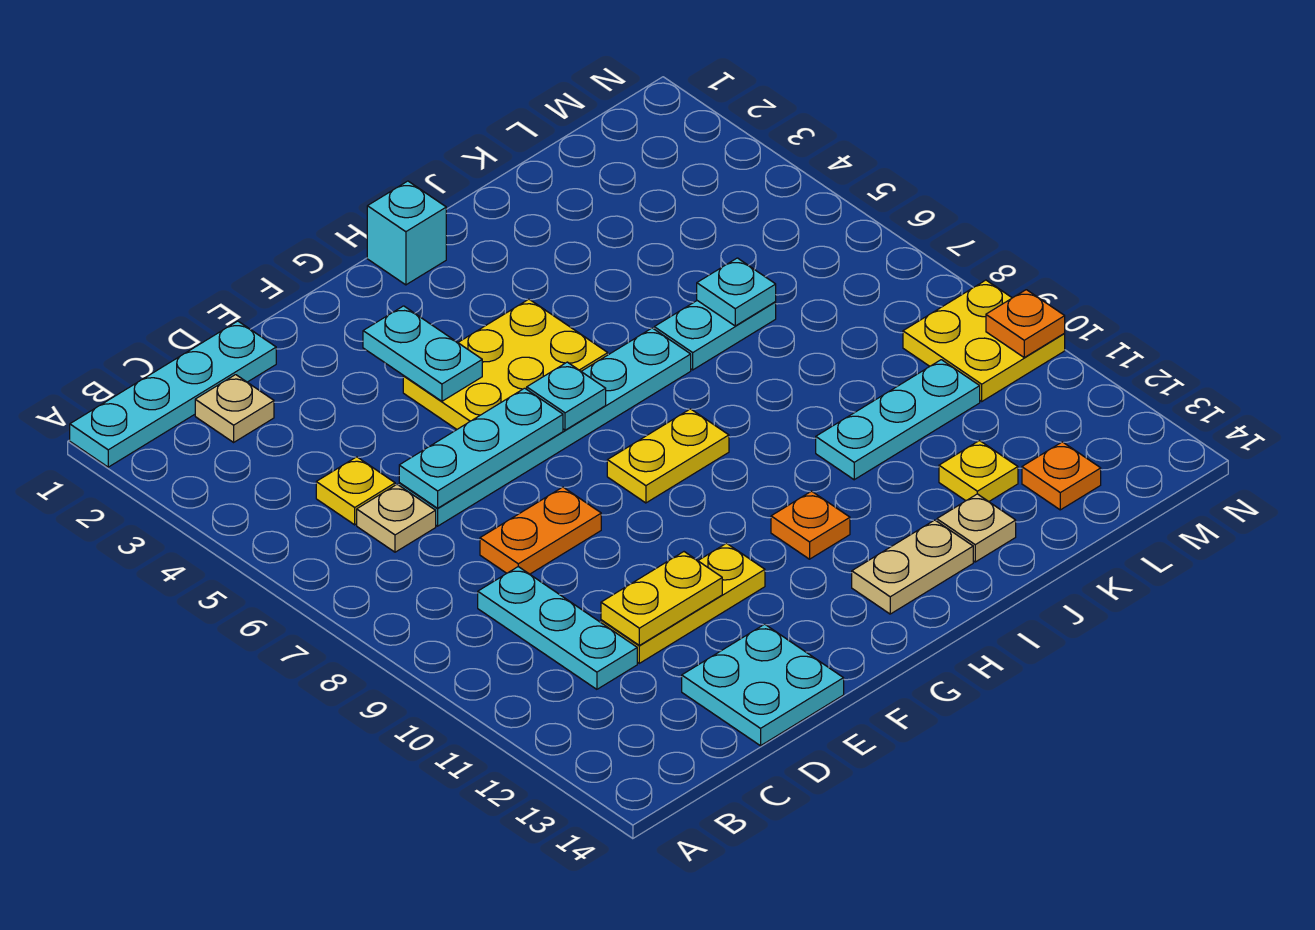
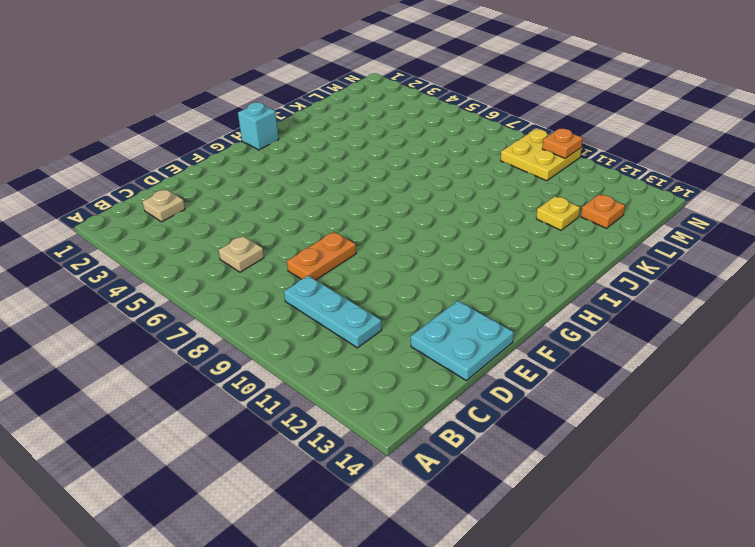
none -> cyan plate A1:D1 level 1
none -> yellow plate C5 level 1
none -> cyan plate D6:I6 level 1

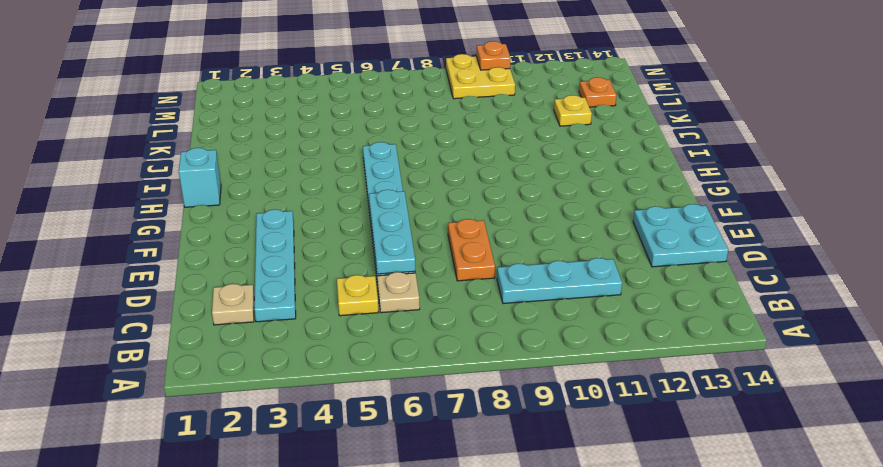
cyan plate C3:F3 level 1 -> cyan plate A1:D1 level 1
none -> yellow plate D11:F11 level 1
none -> yellow plate F4:H5 level 1
none -> yellow plate G8:H8 level 1

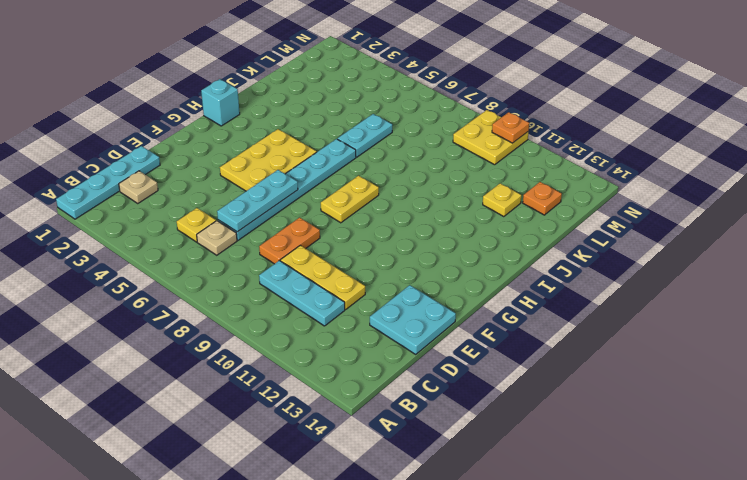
yellow plate D9:D11 level 1 -> yellow plate D11:F11 level 1
none -> orange plate H11 level 1
none -> tan plate H13:I13 level 1
none -> cyan plate J10:L10 level 1

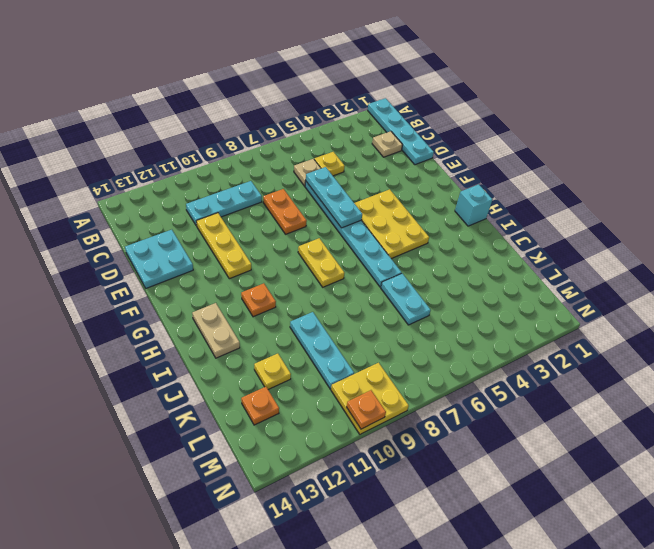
none -> tan plate J13 level 1
none -> yellow plate D11:E11 level 2
none -> cyan plate F3:F4 level 2

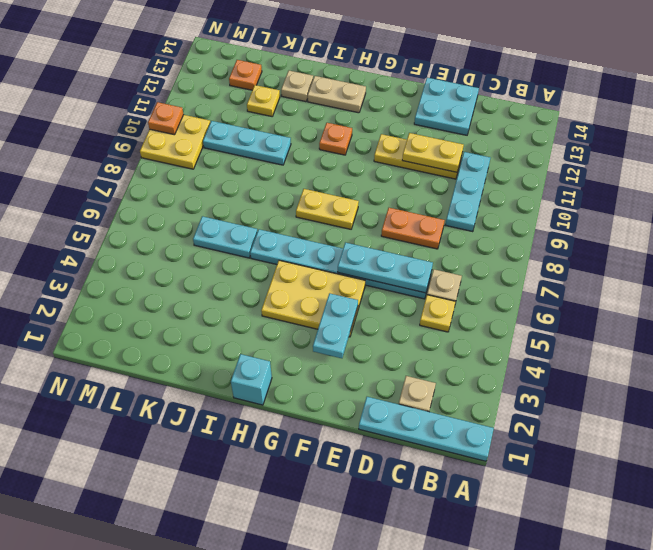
none -> cyan plate G6 level 2
none -> cyan plate K6 level 2

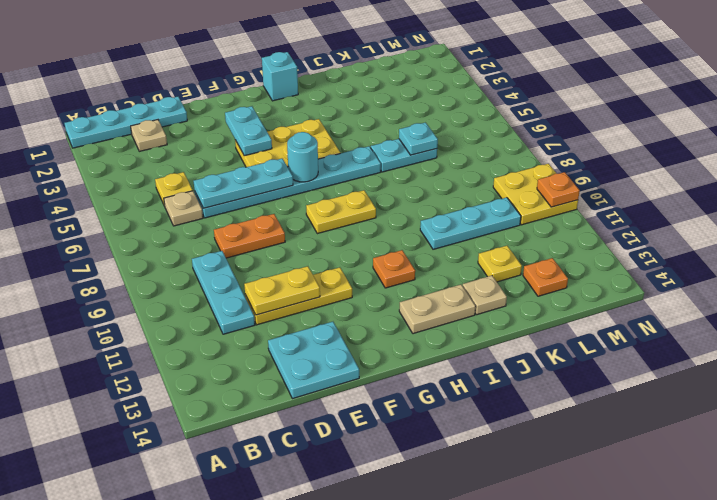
cyan round brick G6 level 2 -> cyan plate G6 level 2

